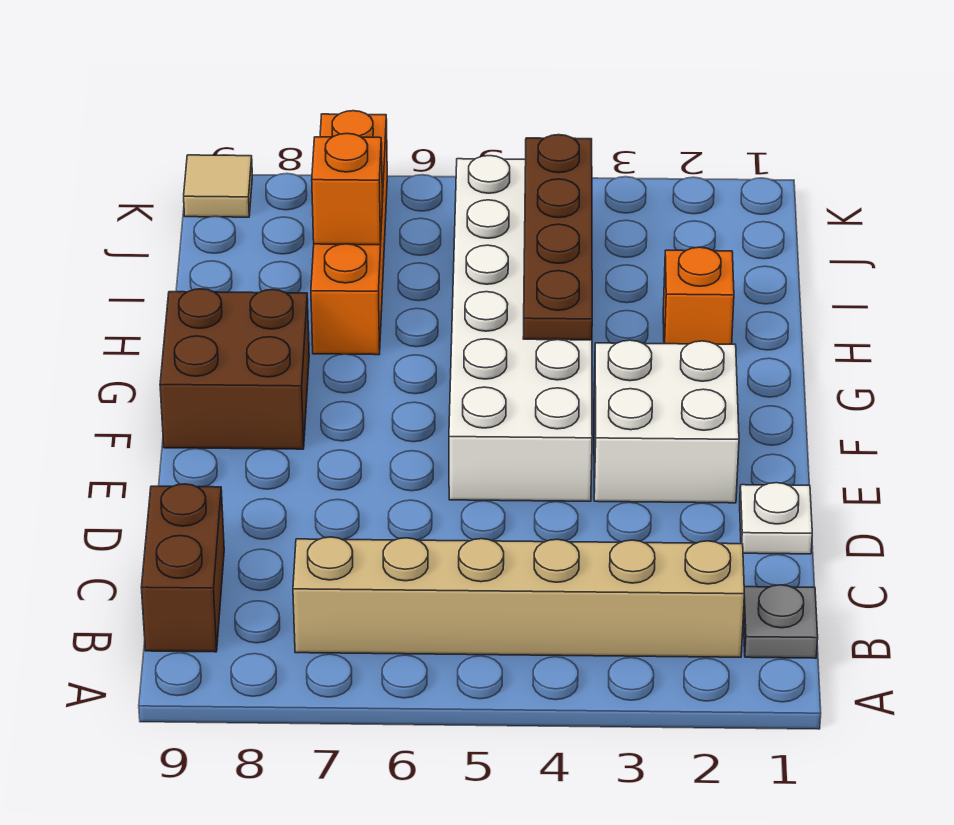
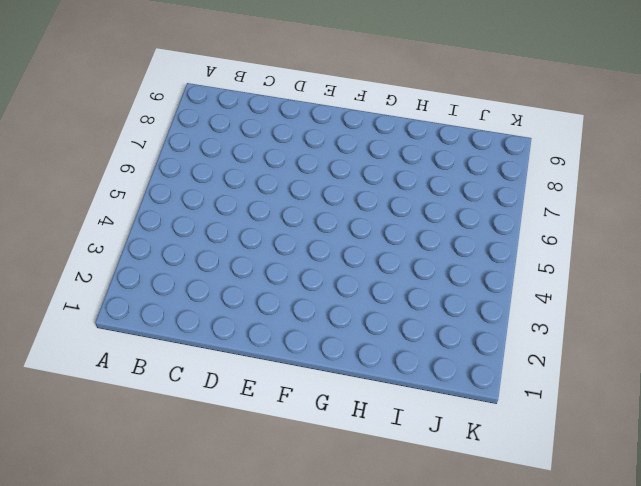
none -> grey plate B1 level 1
none -> tan brick B2:B7 level 1
none -> brown brick B9:C9 level 1

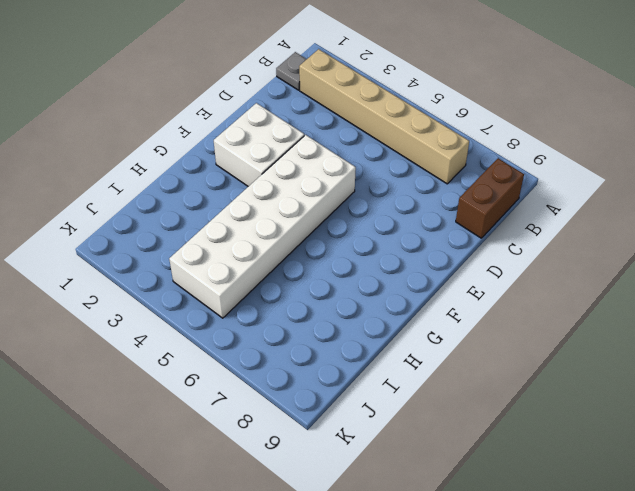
none -> white plate D1 level 1
none -> brown brick F8:G9 level 1
none -> orange brick H2 level 1

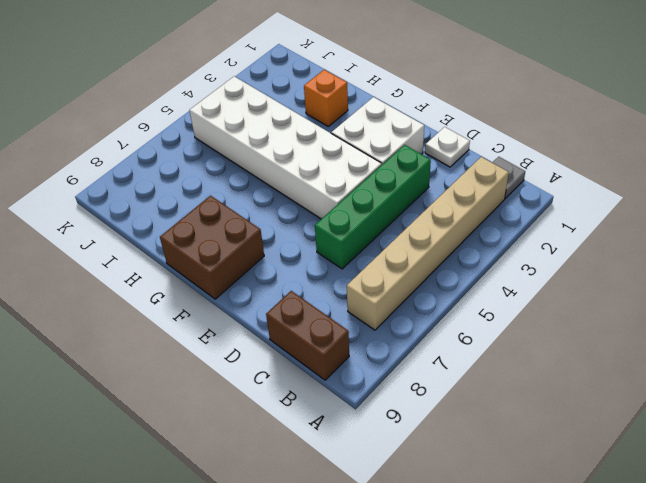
green brick D3:D6 level 1 -> none
none -> orange brick H7:K7 level 1
none -> tan tile K9 level 1
none -> brown plate G4:J4 level 2

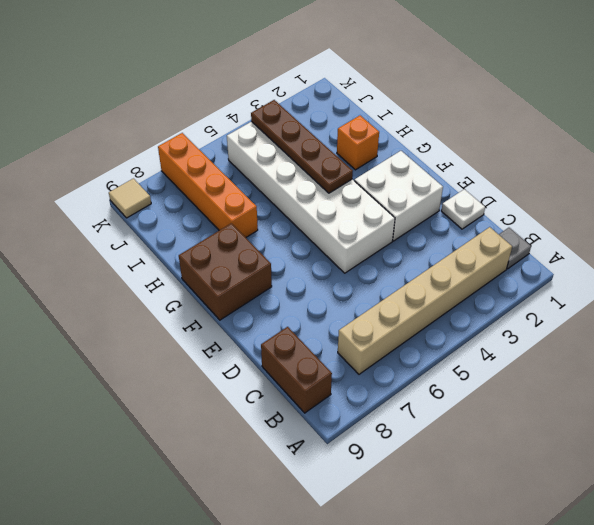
none -> orange brick I7 level 2

